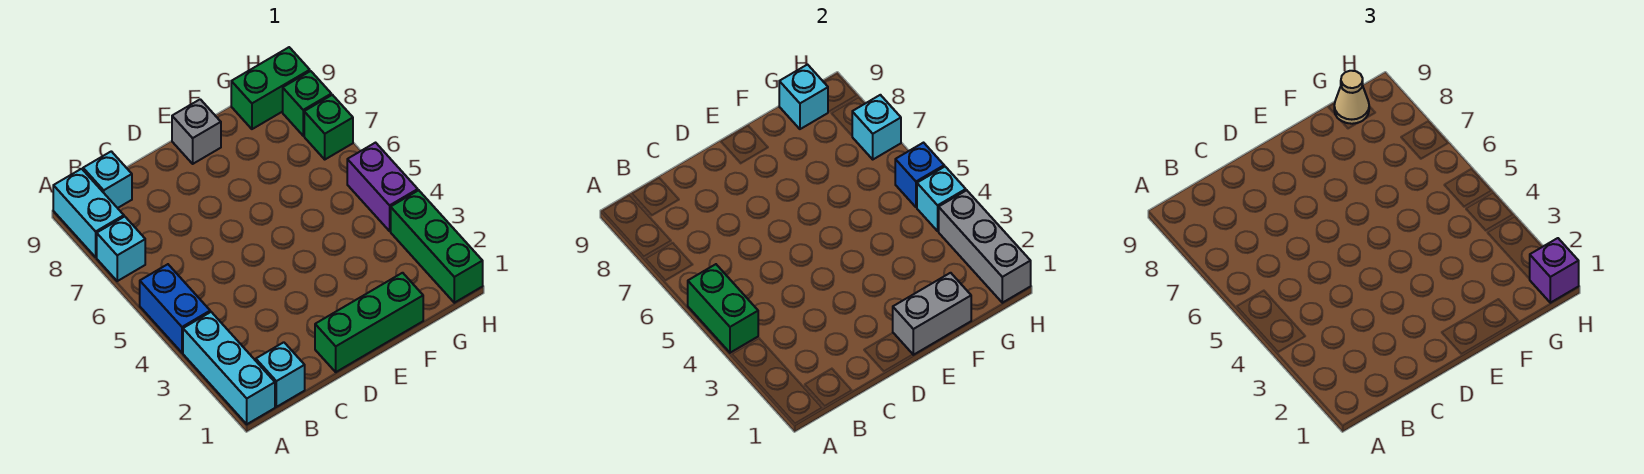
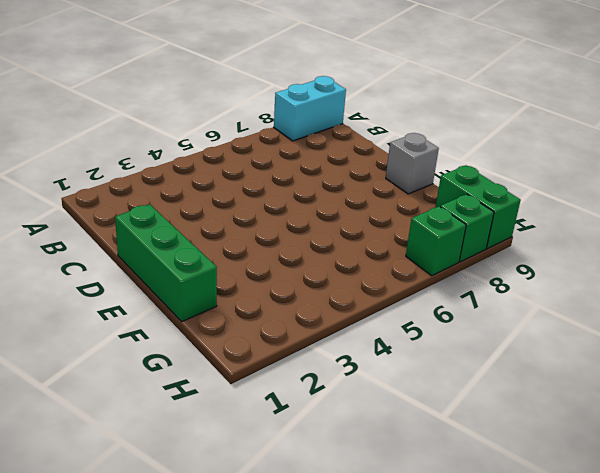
none -> cyan brick A1:A3 level 1
none -> blue brick A4:A5 level 1
none -> cyan brick A7 level 1

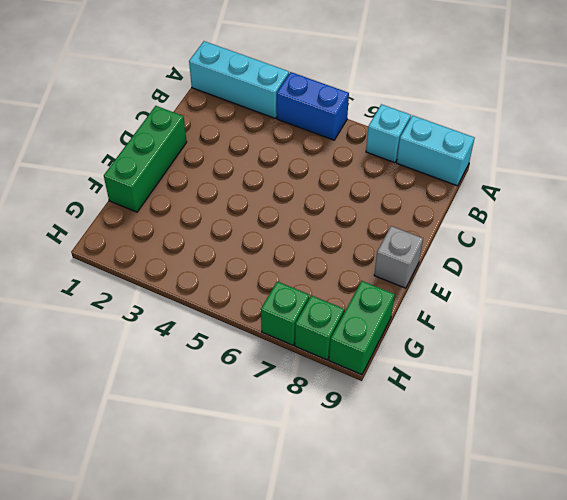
none -> cyan brick B1 level 1
none -> cyan brick B9 level 1
none -> green brick H1:H3 level 1

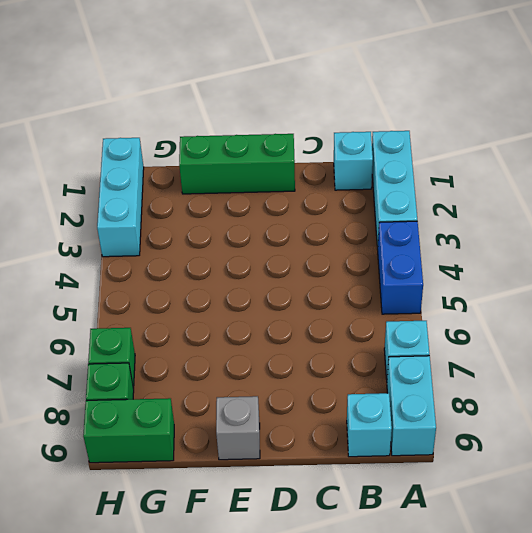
cyan brick H1:H3 level 1 -> green brick H1:H3 level 1
none -> purple brick H4:H5 level 1
none -> green brick A4:A5 level 2
none -> grey brick E1:F1 level 2

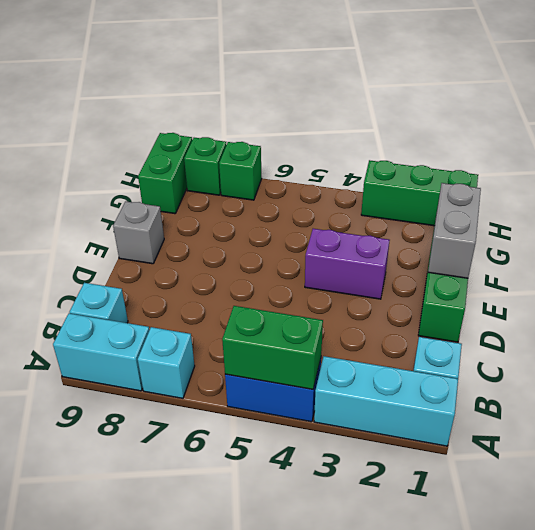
purple brick E3:E4 level 1 -> purple brick H4:H5 level 1
none -> cyan brick G9 level 2
none -> grey brick H1:H3 level 2
none -> cyan brick H4 level 2

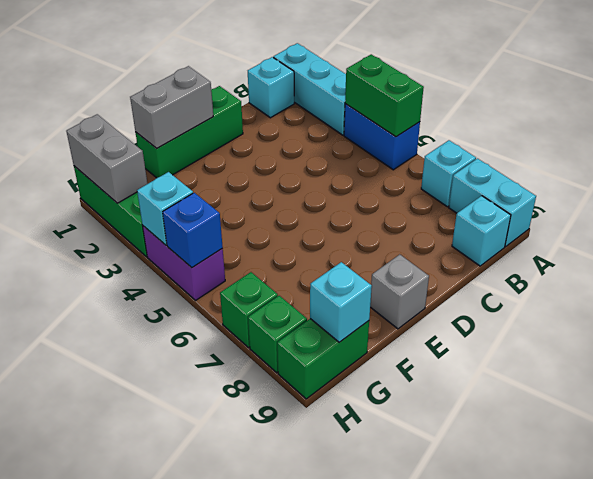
grey brick H1:H2 level 2 -> grey brick H1:H3 level 2
none -> cyan brick H7 level 2
none -> tan cone G9 level 3
none -> purple brick H1 level 3

